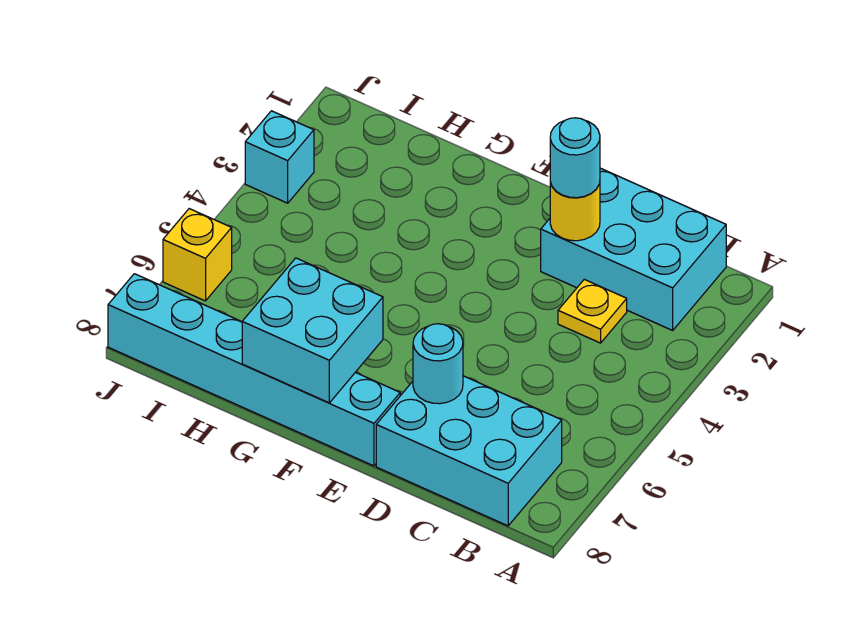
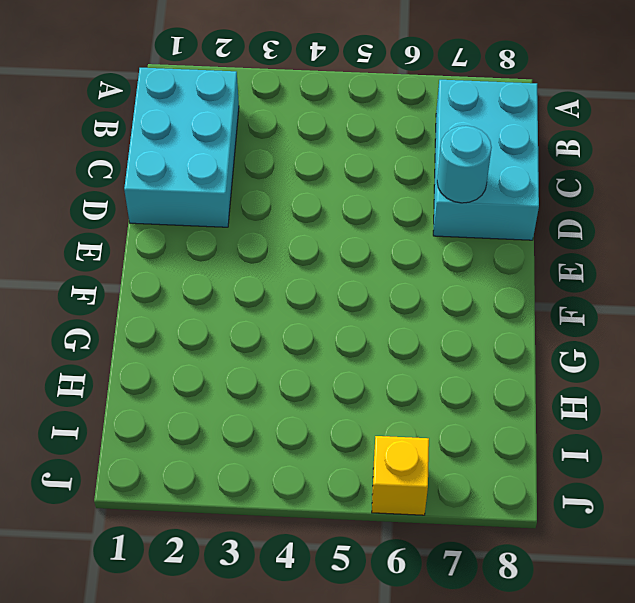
none -> yellow plate C3 level 1
none -> cyan brick E8:J8 level 1

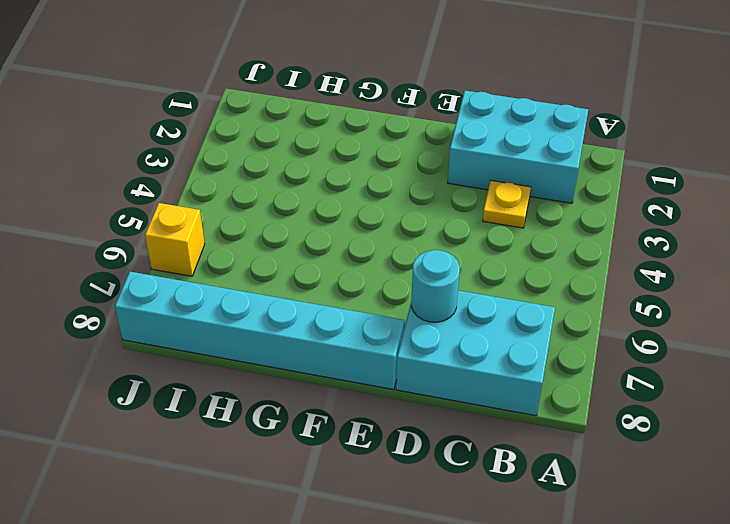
none -> cyan brick J3 level 1
none -> yellow round brick D2 level 2

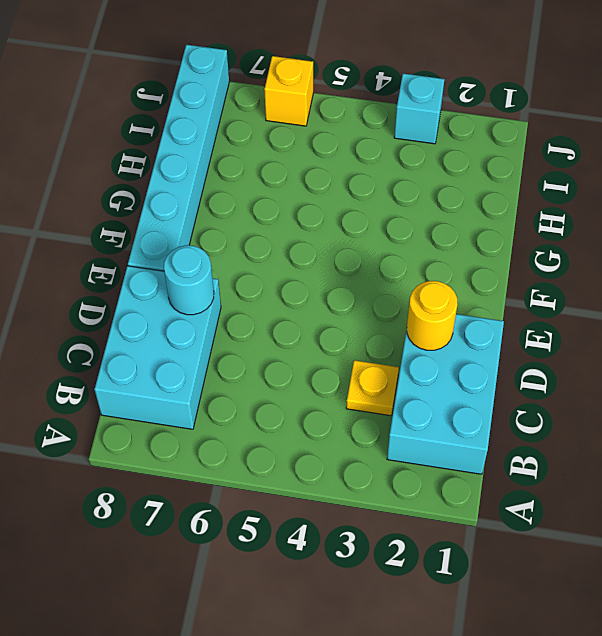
none -> cyan brick F7:G8 level 2
none -> cyan round brick D2 level 3

